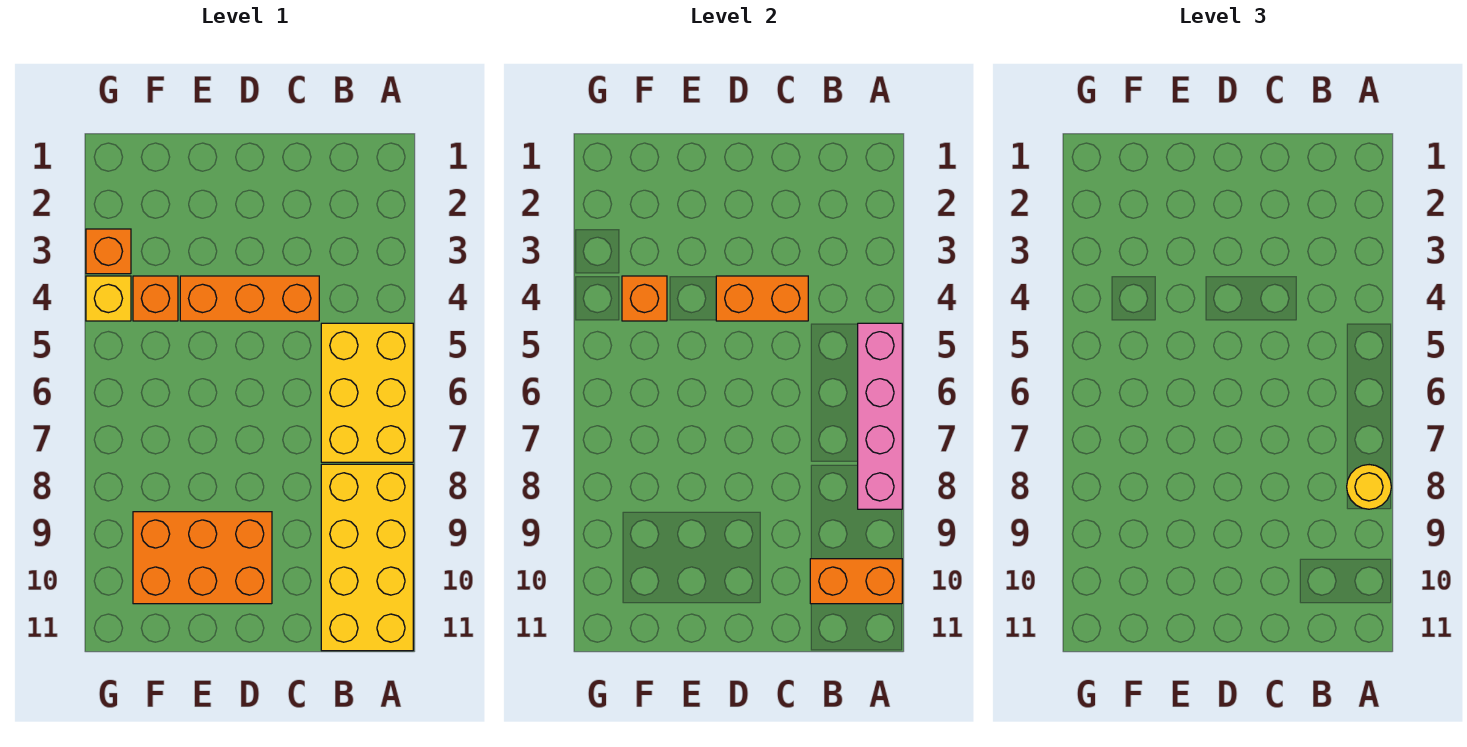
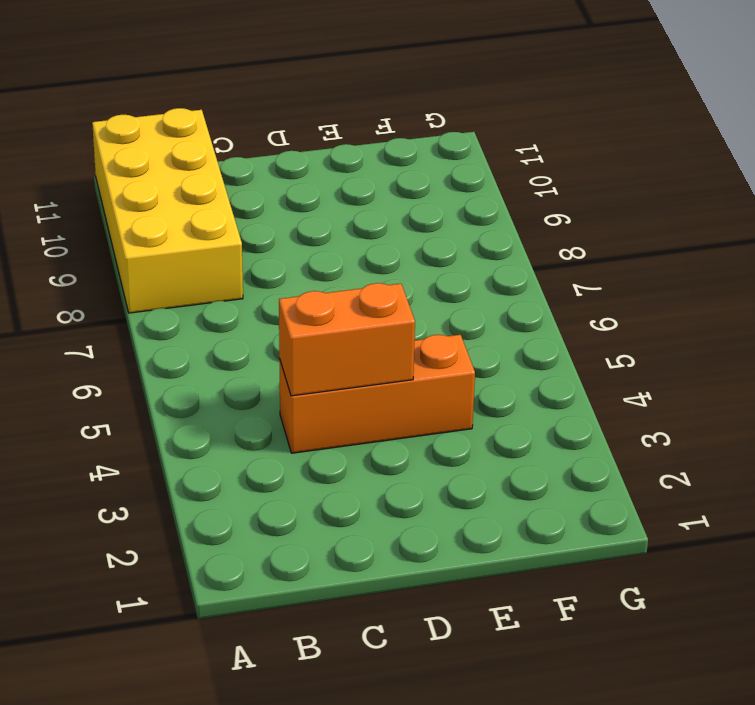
none -> yellow brick A5:B7 level 1
none -> orange brick D9:F10 level 1
none -> orange brick F4 level 1

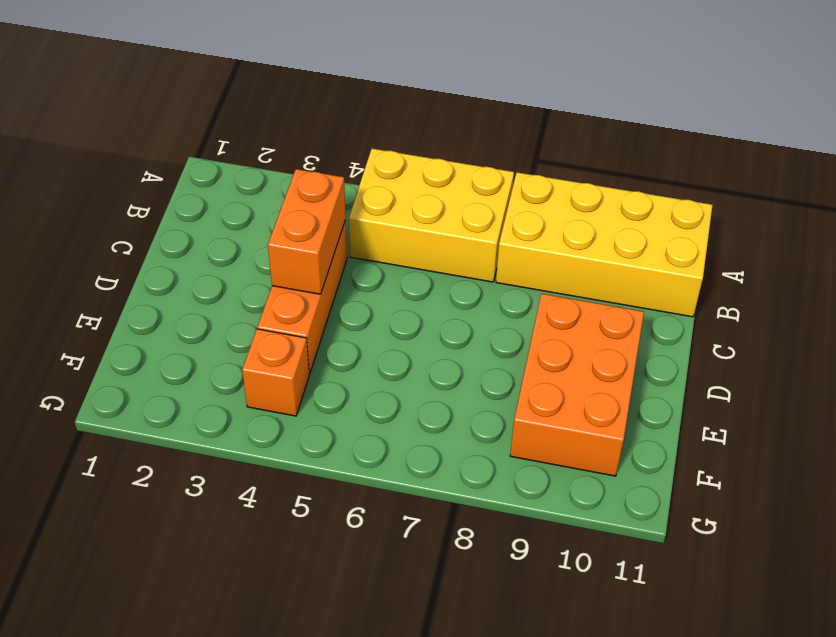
none -> orange brick G3 level 1
none -> yellow brick G4 level 1
none -> pink brick A5:A8 level 2

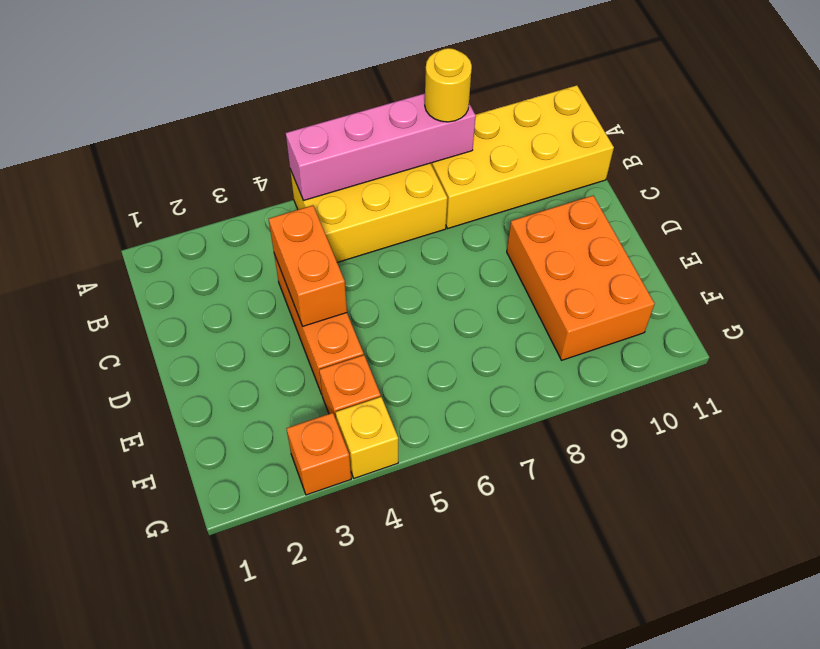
none -> orange brick A10:B10 level 2
none -> orange brick F4 level 2

